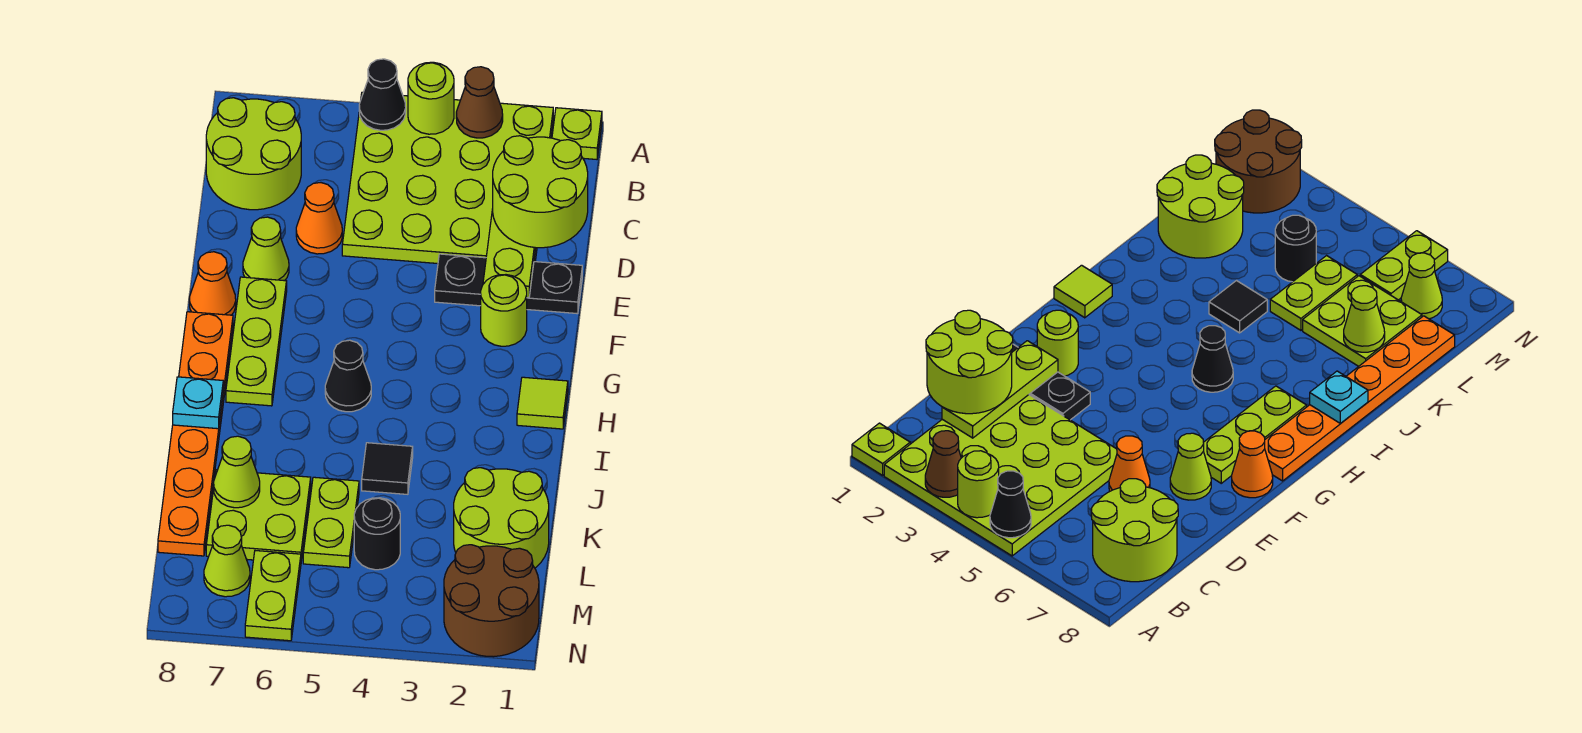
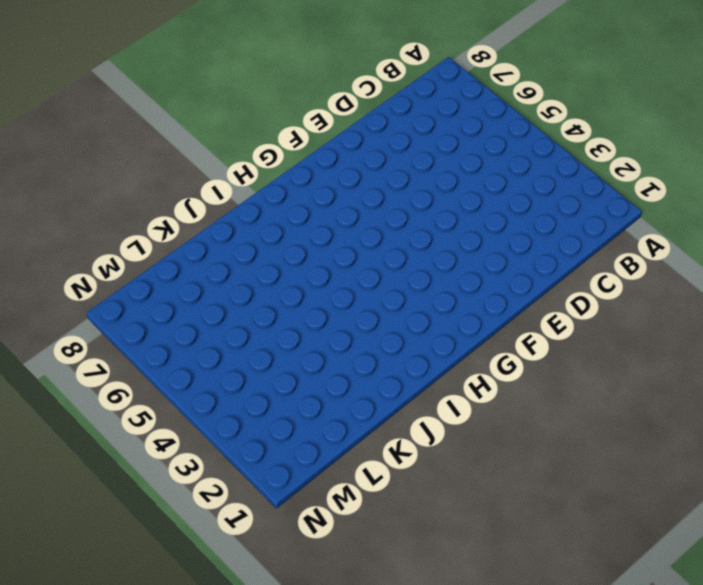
none -> lime plate A1 level 1
none -> lime plate A2:D5 level 1
none -> lime round brick B7:C8 level 1

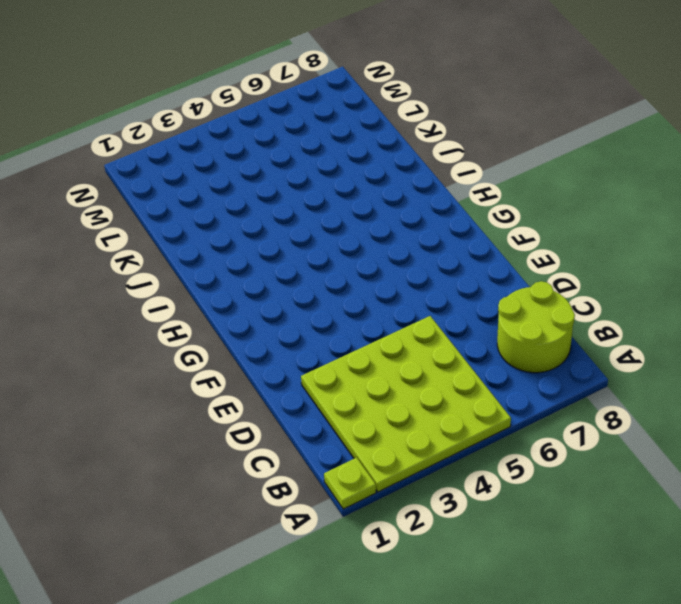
none -> orange cone D6 level 1
none -> black plate E1:E3 level 1
none -> lime cone E7 level 1

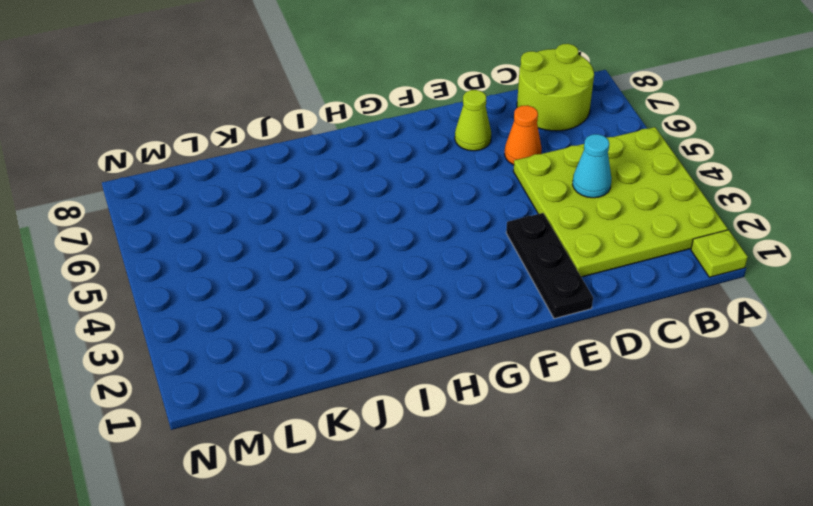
cyan cone C4 level 2 -> none
none -> lime round brick F2 level 1
none -> lime plate F7:H7 level 1
none -> orange cone F8 level 1

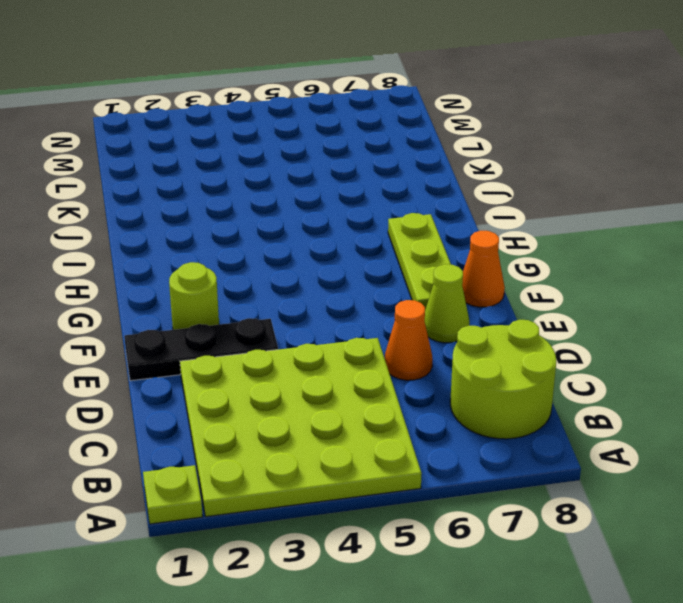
none -> orange plate G8:L8 level 1
none -> lime tile H1 level 1
none -> black cone H5 level 1

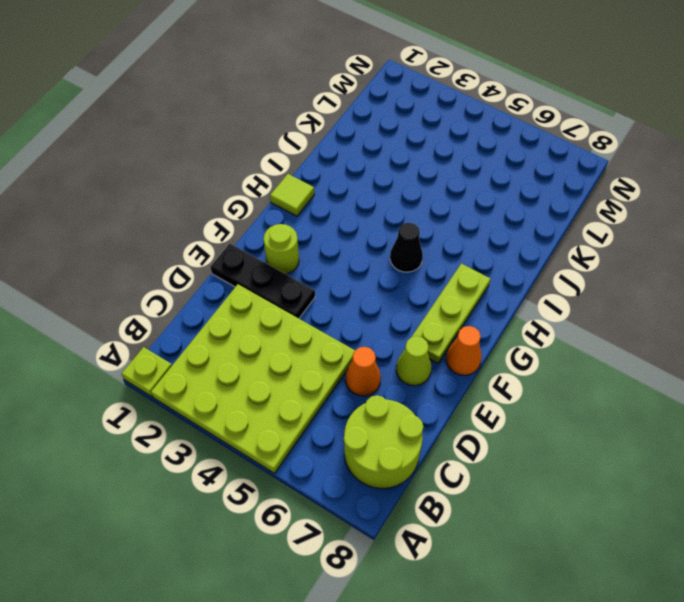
none -> orange plate G8:L8 level 1
none -> black tile J4 level 1
none -> lime round brick K1:L2 level 1

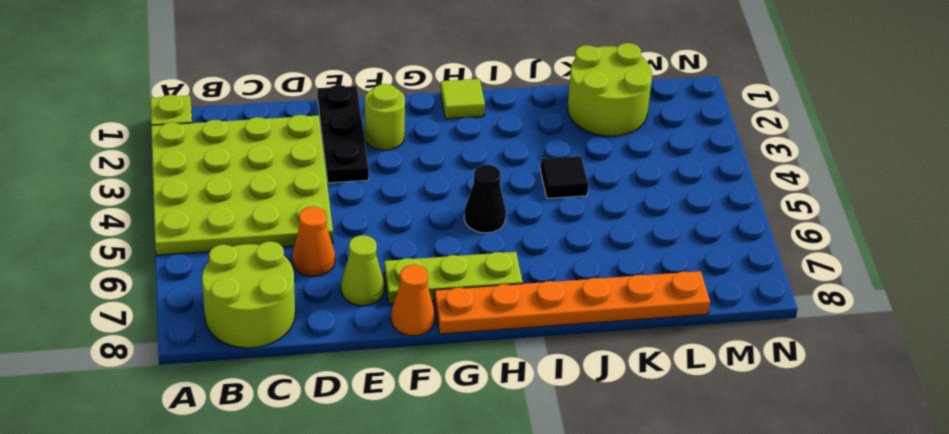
none -> lime plate K5:L5 level 1
none -> lime plate K6:L7 level 1
none -> black round brick L4 level 1

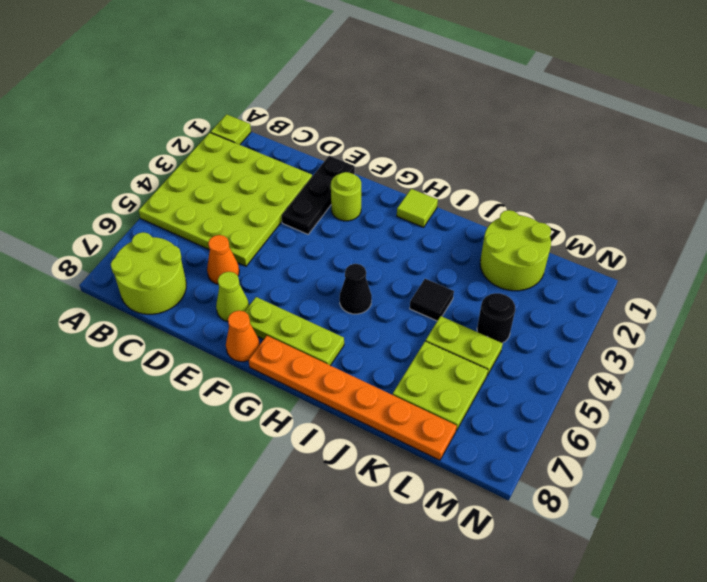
none -> brown round brick M1:N2 level 1
none -> lime plate M6:N6 level 1
none -> lime cone M7 level 1

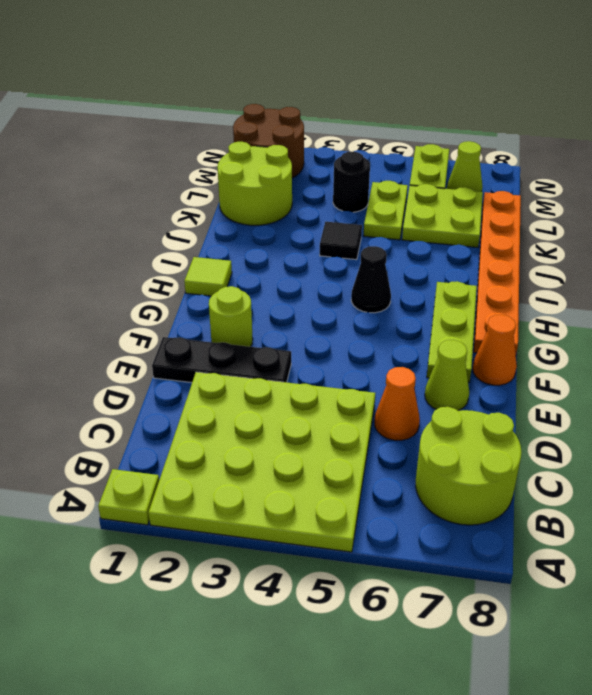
none -> brown cone A3 level 2
none -> lime round brick A4 level 2
none -> black cone A5 level 2

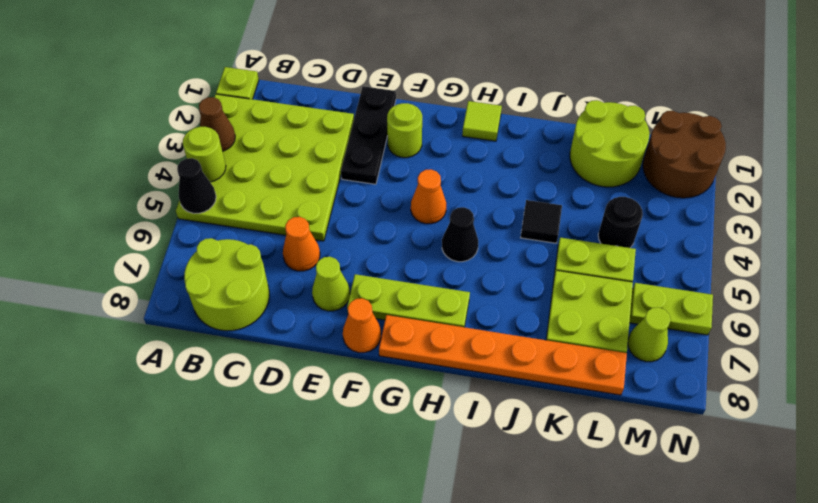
orange cone G4 level 1 -> none
none -> lime plate C2:E2 level 2
none -> cyan plate I8 level 2
none -> lime cone K7 level 2

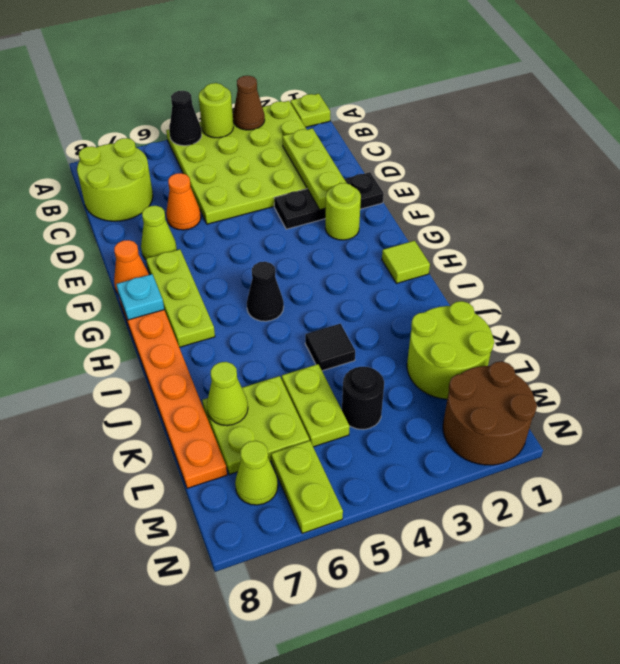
cyan plate G8 level 2 -> cyan plate I8 level 2
none -> lime round brick C1:D2 level 3

